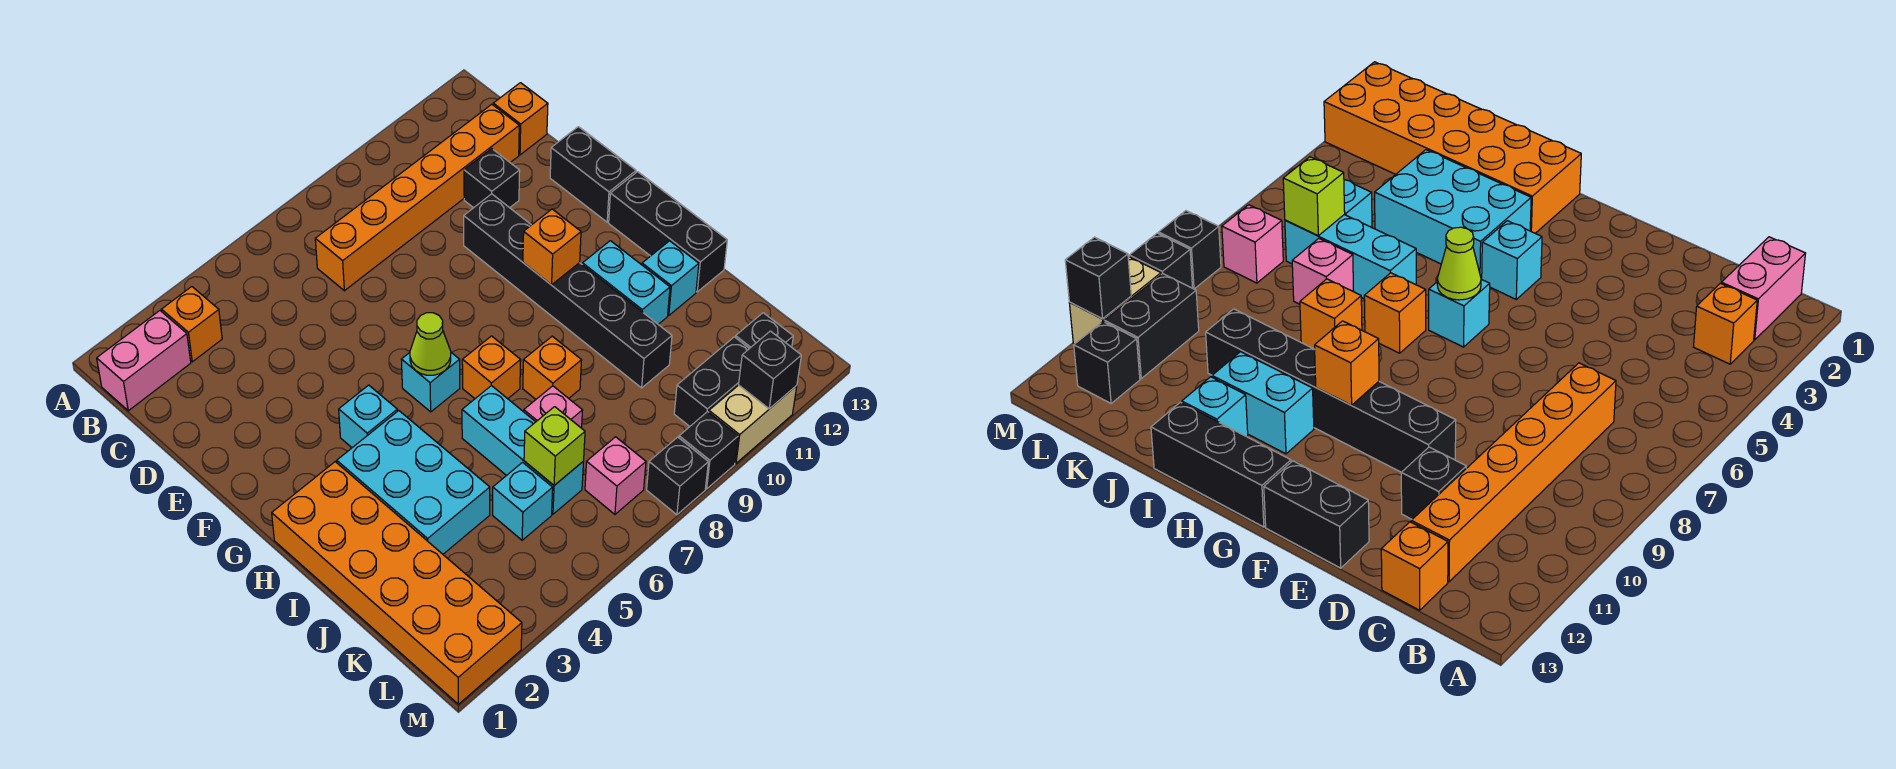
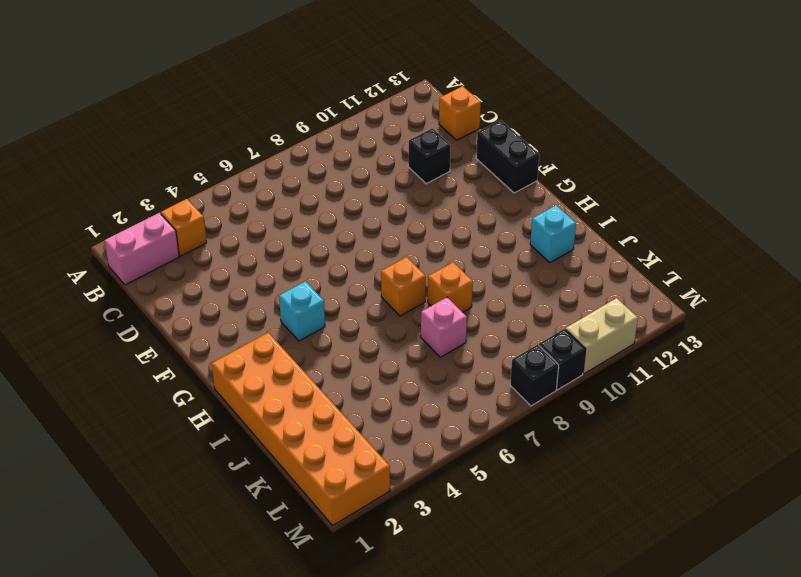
none -> orange brick C7:C12 level 1
none -> black brick E10:J10 level 1
none -> cyan brick G6 level 1

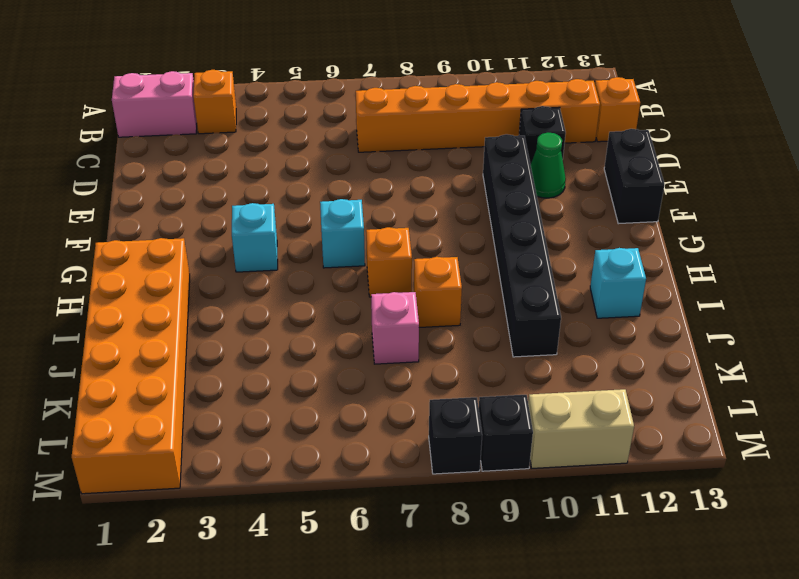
green cone E11 level 1 -> none
none -> black brick G13:I13 level 1
none -> cyan brick H3:J4 level 1
none -> cyan brick H11:I11 level 1

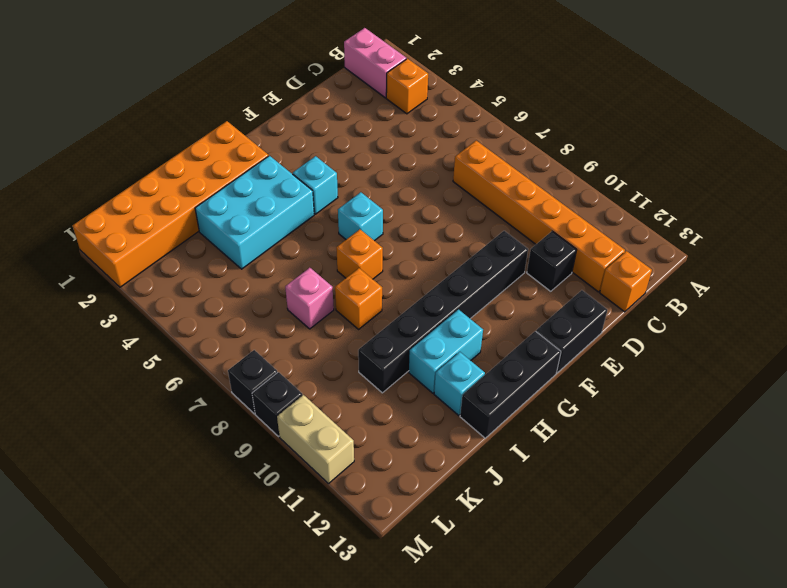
none -> cyan brick I6:K6 level 1
none -> cyan brick K5 level 1
none -> pink brick L7 level 1

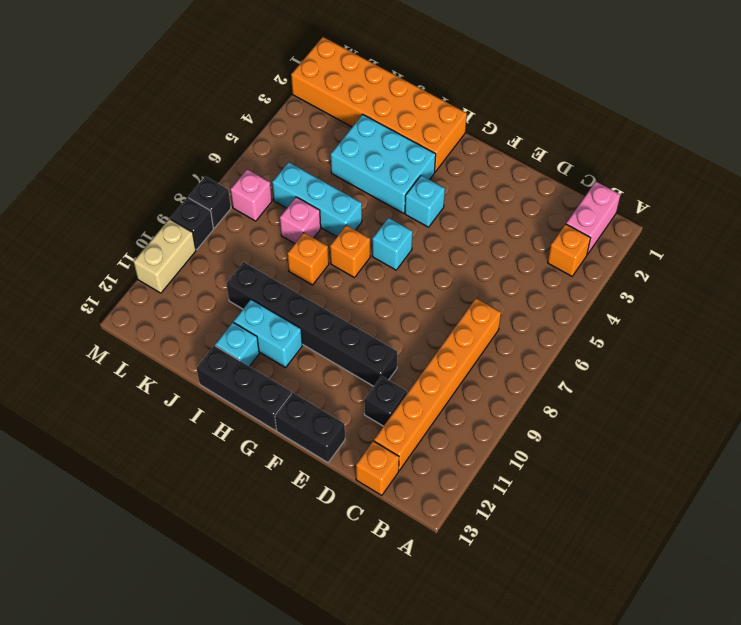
none -> cyan brick K5 level 1
none -> black brick L10:L11 level 1
none -> black brick L12 level 1

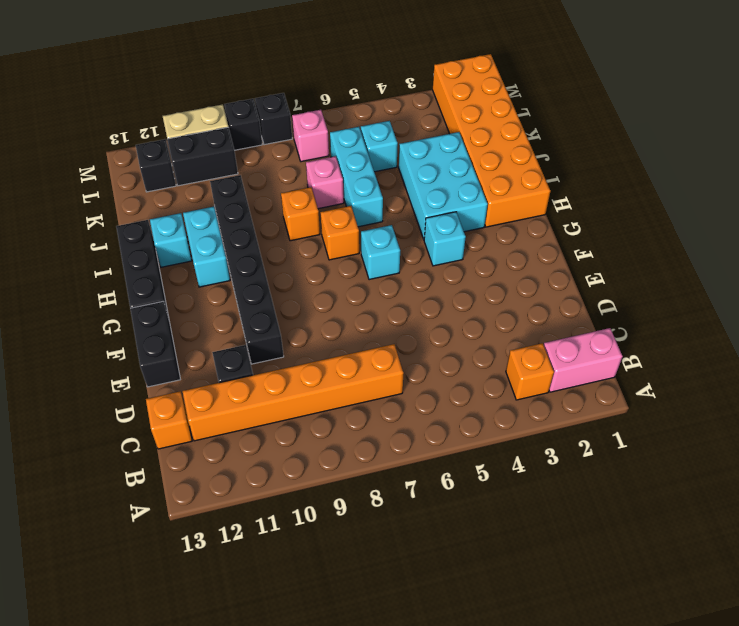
none -> lime cone G6 level 2
none -> orange brick G10 level 2
none -> lime brick K6 level 2

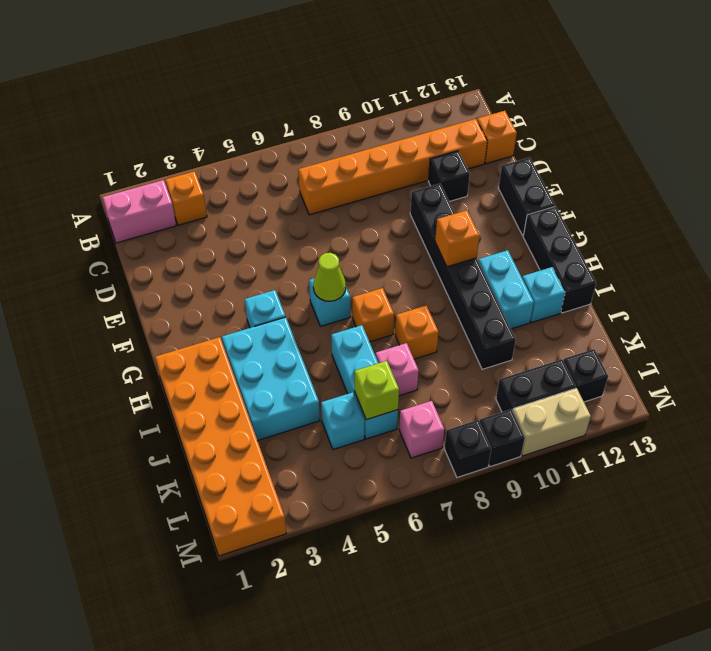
none -> black brick M11 level 2

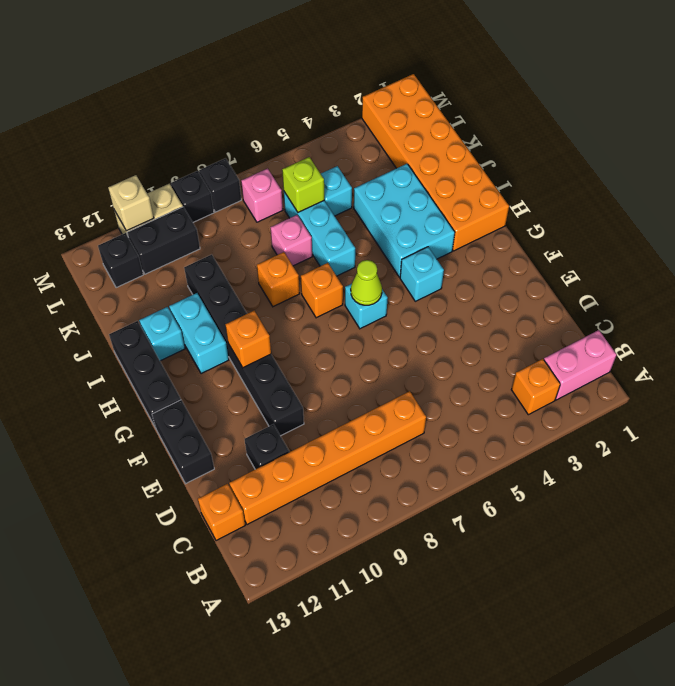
tan brick M11 level 2 -> black brick M11 level 2

